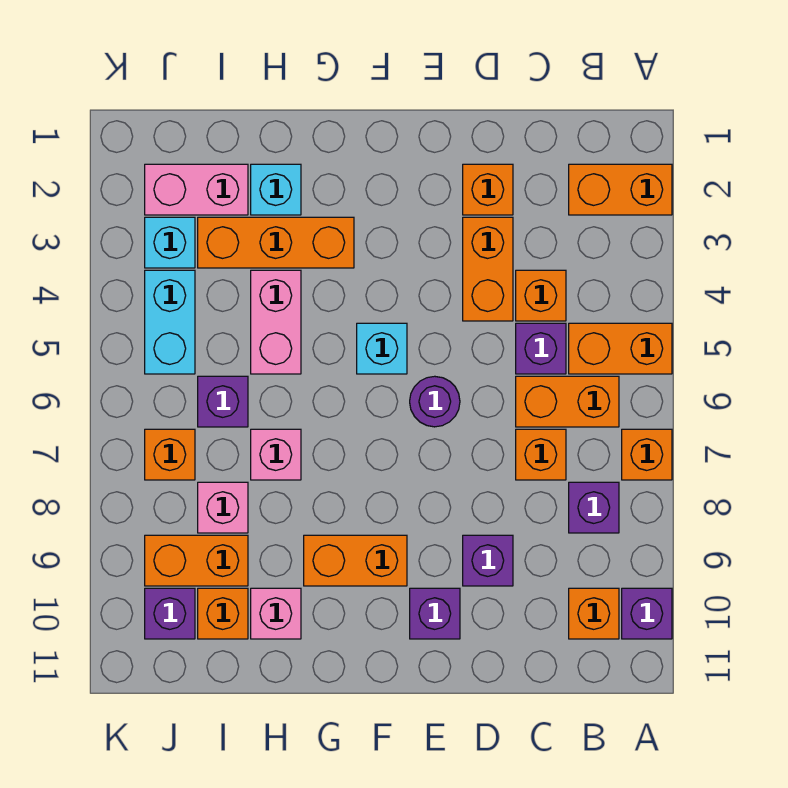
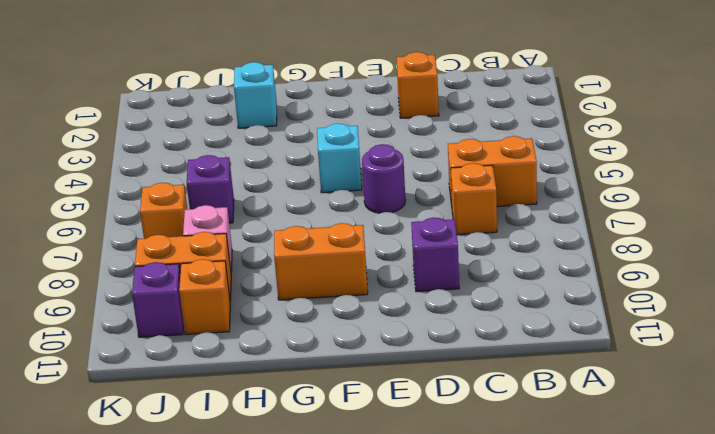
none -> orange brick A2:B2 level 1
none -> orange brick A5:B5 level 1
none -> orange brick A7 level 1
none -> purple brick A10 level 1

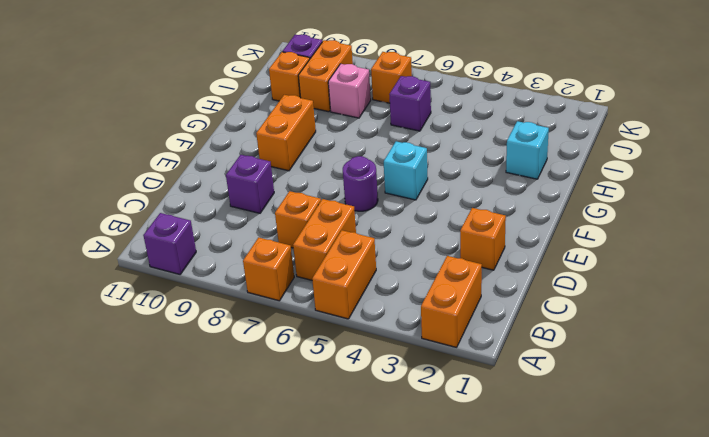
none -> purple brick B8 level 1
none -> orange brick B10 level 1
none -> orange brick C4 level 1
none -> purple brick C5 level 1

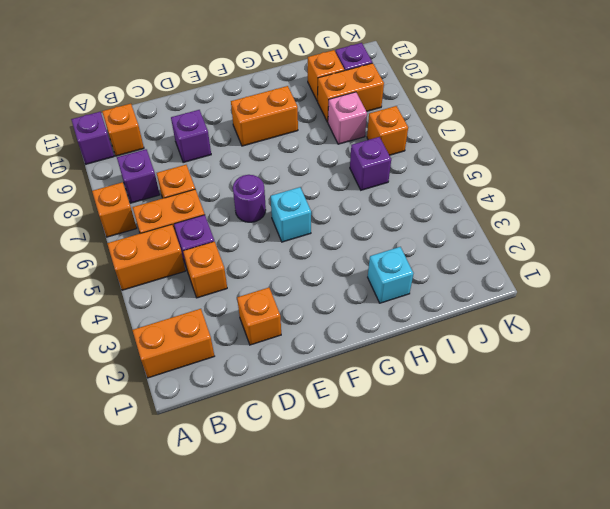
none -> orange brick D3:D4 level 1
none -> purple brick E10 level 1
none -> orange brick G3:I3 level 1
none -> pink brick H4:H5 level 1

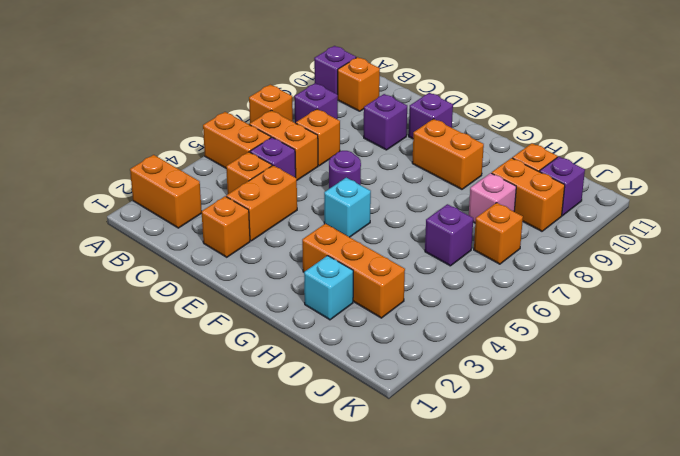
none -> pink brick H4:H5 level 1
none -> pink brick H7 level 1
none -> pink brick H10 level 1
none -> pink brick I2:J2 level 1

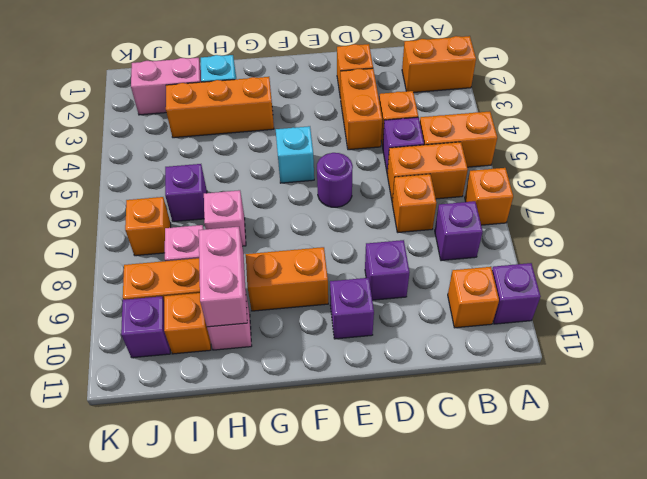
pink brick H9:H10 level 2 -> pink brick H4:H5 level 1
none -> cyan brick J3 level 1
none -> cyan brick J4:J5 level 1

